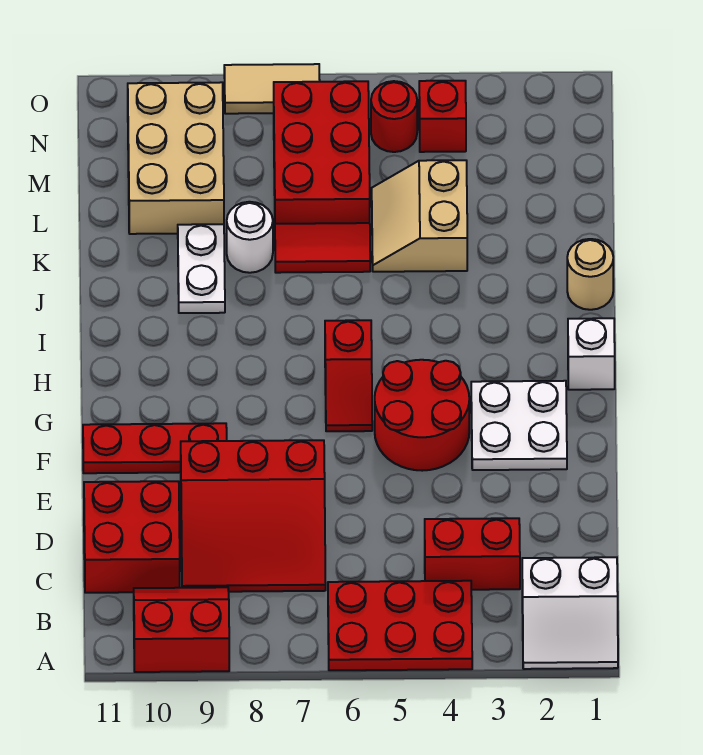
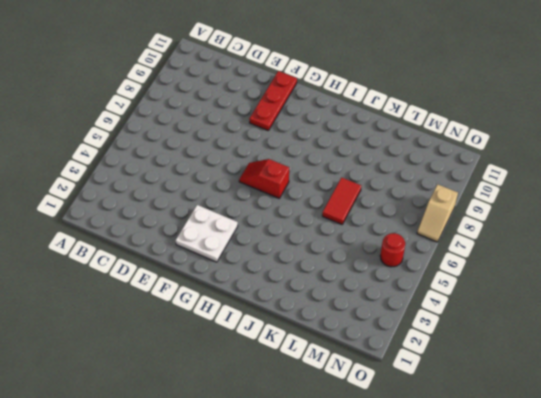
tan slope O7:O8 level 1 top 8 -> tan tile O7:O8 level 1
none -> white slope A1:B2 level 1 top B
none -> red plate A4:B6 level 1
none -> red slope A9:B10 level 1 top A

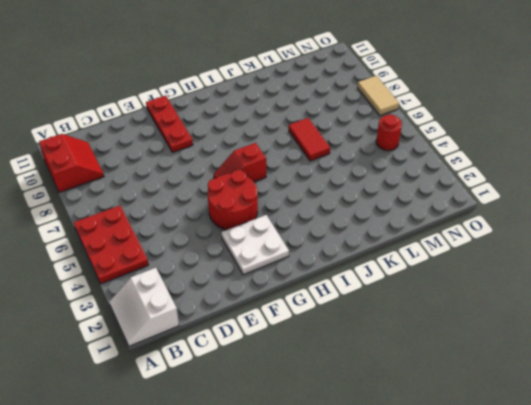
none -> red brick C3:C4 level 1
none -> red slope C7:E9 level 1 top E
none -> red brick C10:D11 level 1

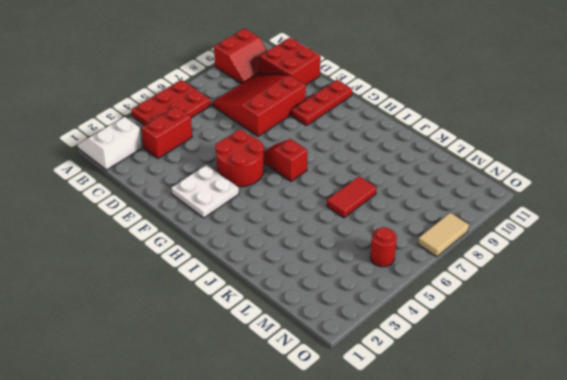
none -> white brick H1 level 1
none -> tan round brick J1 level 1
none -> white plate J9:K9 level 1

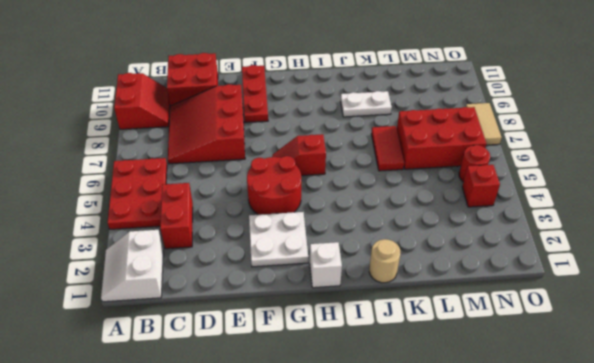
none -> tan slope K4:L5 level 1 top 4
none -> white round brick K8 level 1
none -> tan brick L9:N10 level 1

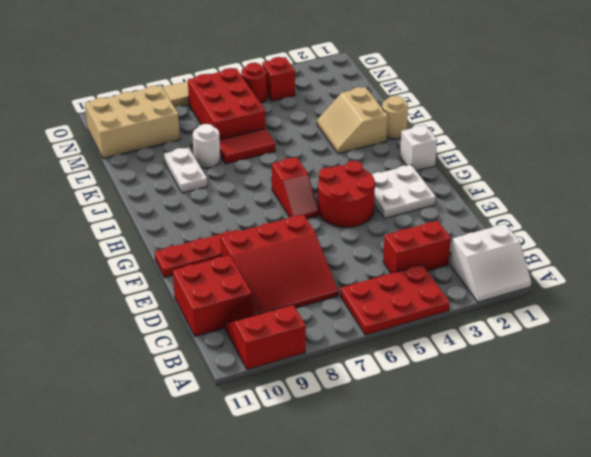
tan slope J2:K3 level 1 top 2 -> tan slope K4:L5 level 1 top 4
tan brick M9:N11 level 1 -> tan brick L9:N10 level 1

